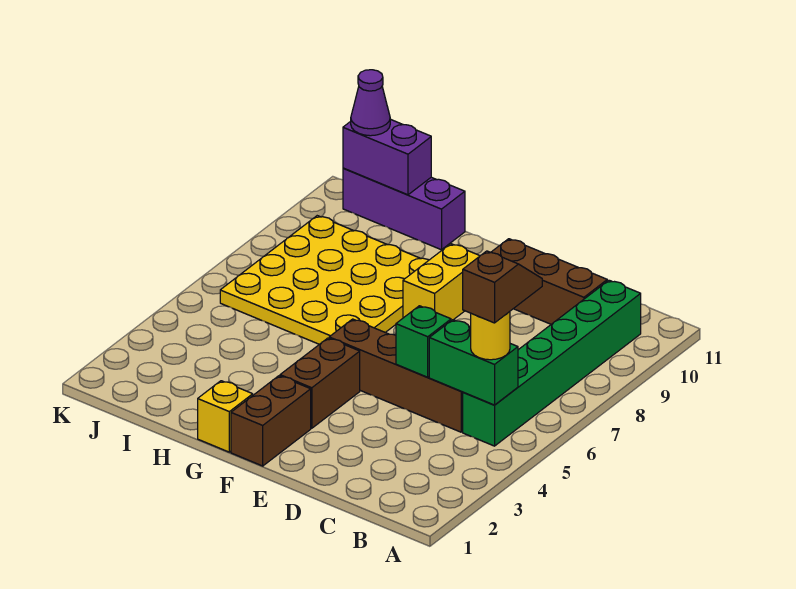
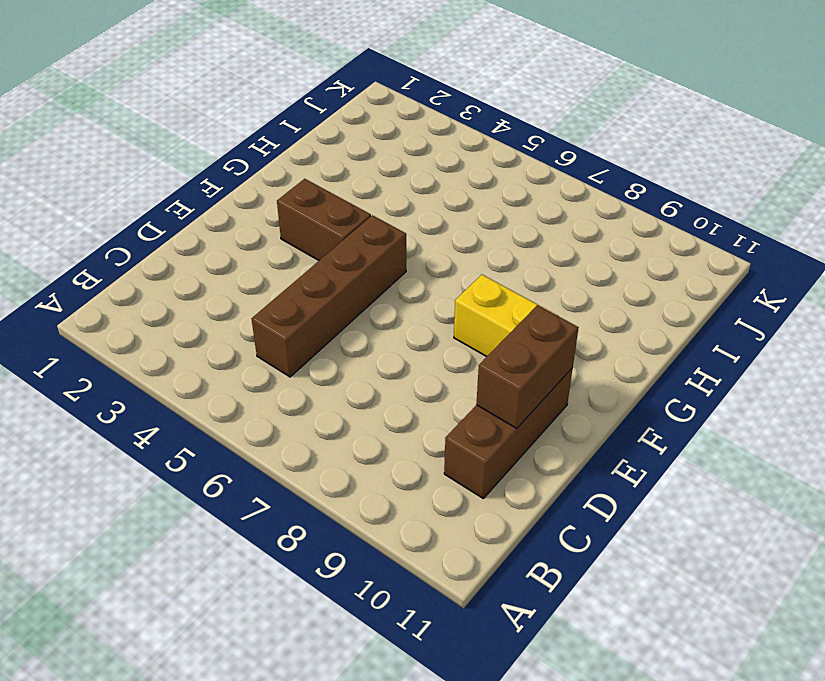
brown brick D10:E10 level 2 -> brown brick F1:F2 level 1
none -> green brick B5:B10 level 1
none -> yellow brick G1 level 1
none -> yellow plate G6:J9 level 1

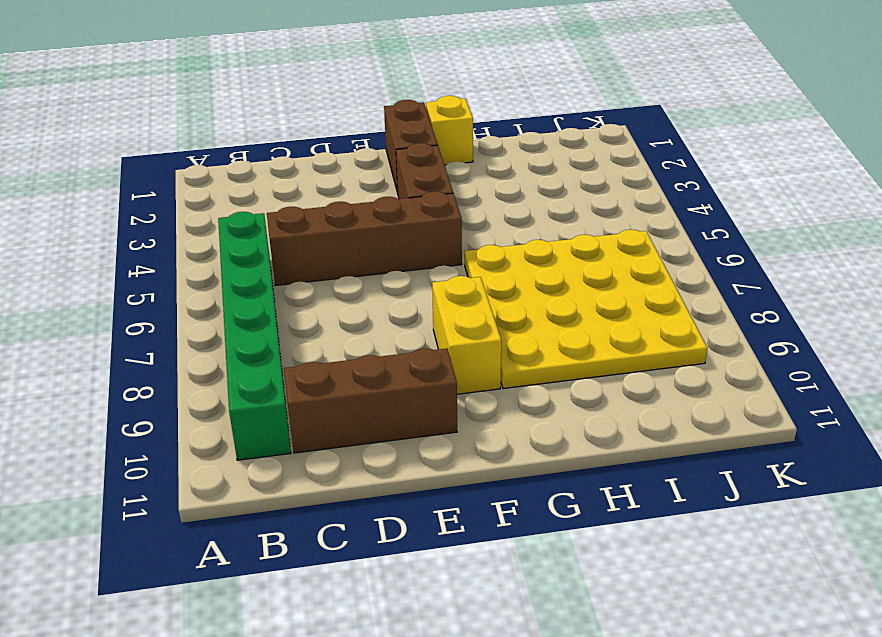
none -> purple brick H11:J11 level 1
none -> green brick B5:C5 level 2
none -> green brick D5 level 2

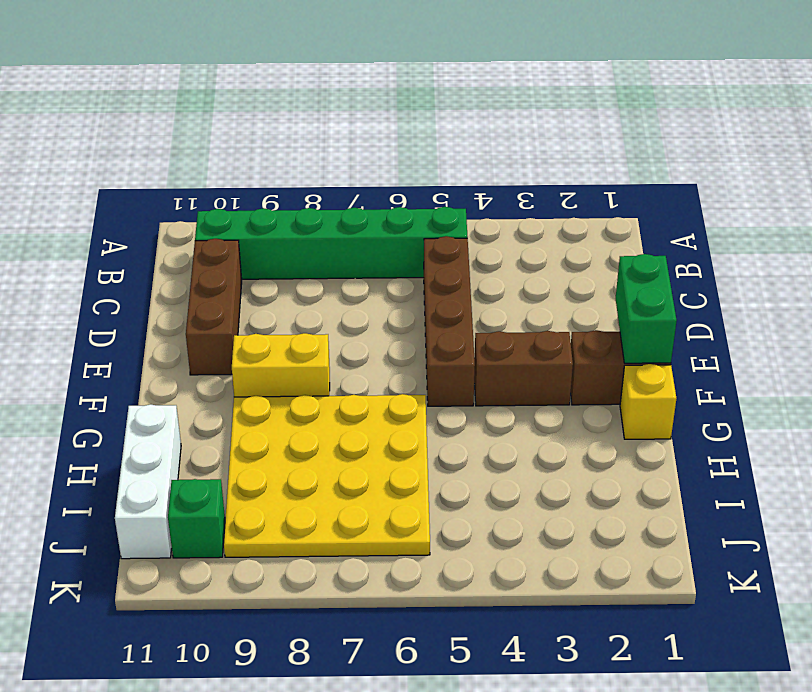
green brick E1:F1 level 2 -> green brick B5:C5 level 2
white brick H11:J11 level 1 -> purple brick H11:J11 level 1
green brick J10 level 1 -> green brick D5 level 2
none -> purple brick I11:J11 level 2
none -> yellow round brick B5 level 3
none -> purple cone J11 level 3

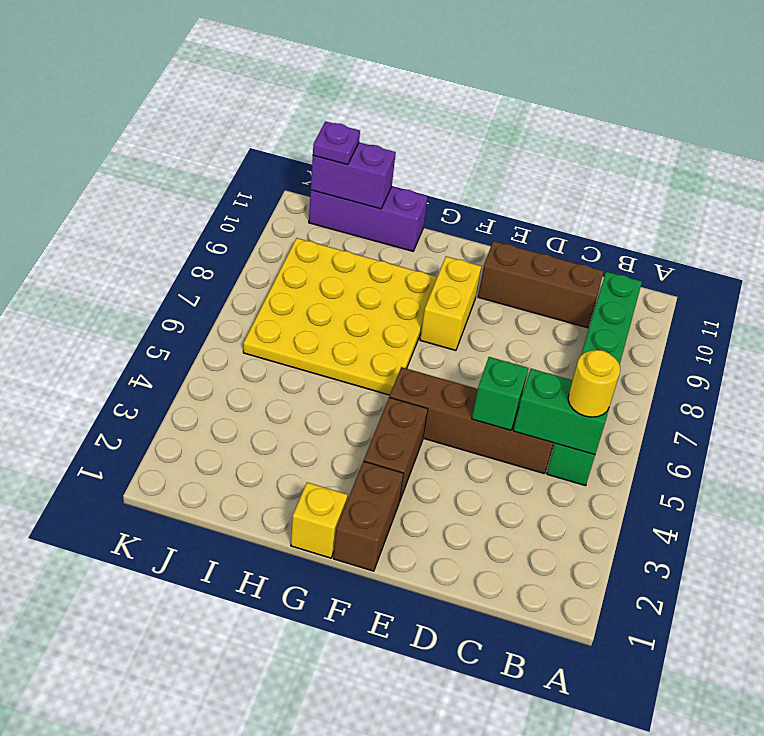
purple plate J11 level 3 -> purple cone J11 level 3
none -> brown slope B5:B6 level 4 top 5

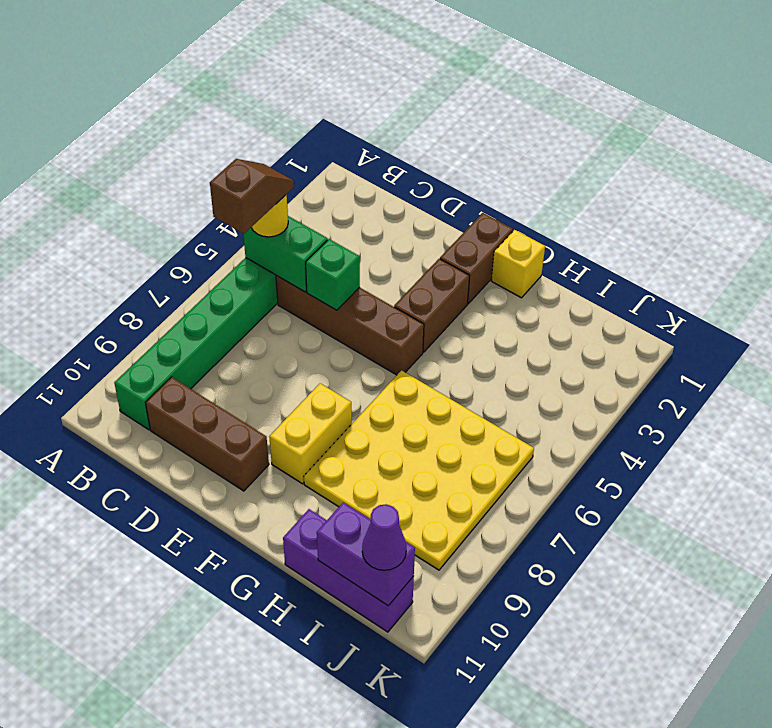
brown slope B5:B6 level 4 top 6 -> brown slope B5:B6 level 4 top 5

